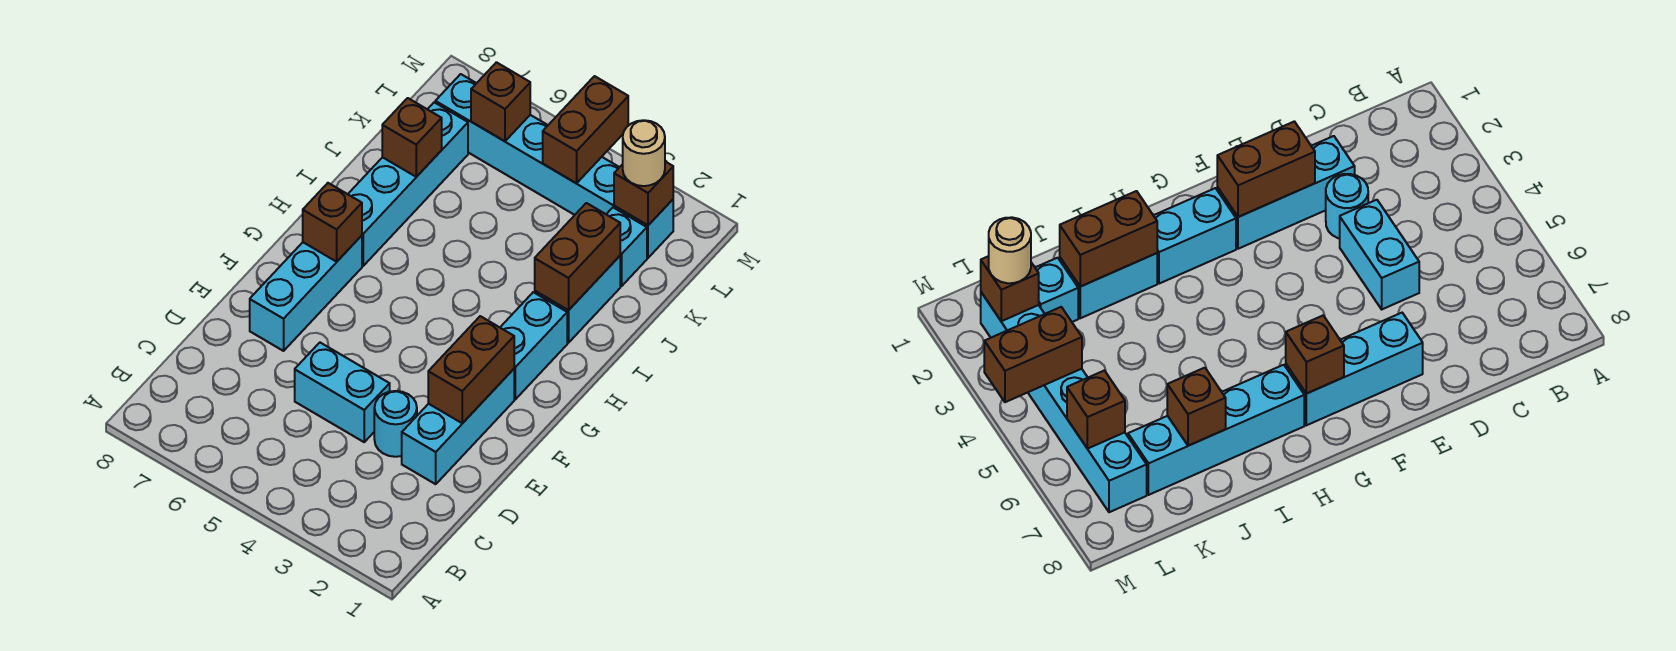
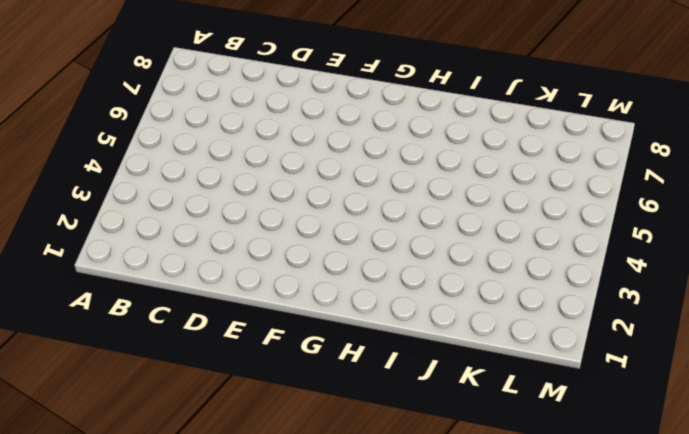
none -> cyan brick D2:F2 level 1
none -> cyan round brick D3 level 1
none -> cyan brick D4:D5 level 1

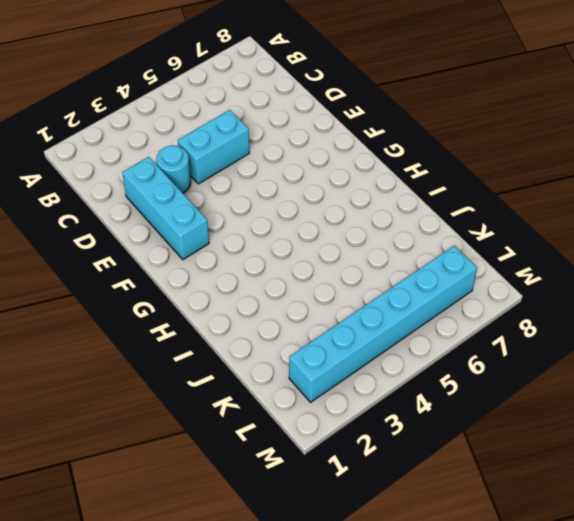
none -> cyan brick E7:G7 level 1
none -> cyan brick G2:H2 level 1
none -> cyan brick H7:K7 level 1

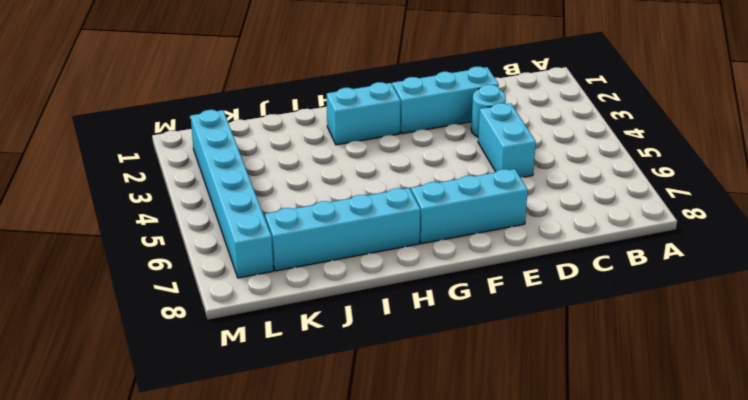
none -> cyan brick I2:J2 level 1
none -> cyan brick K2 level 1
none -> brown brick E2:F2 level 2

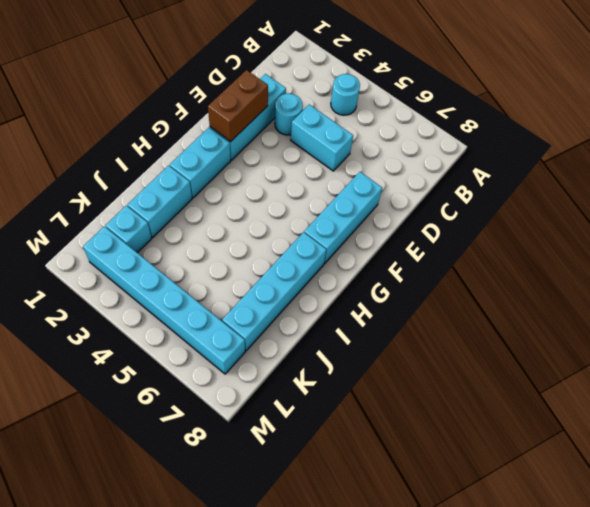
cyan round brick B4 level 1 -> none
none -> brown brick G7 level 2
none -> brown brick I2:J2 level 2
none -> brown brick J7 level 2

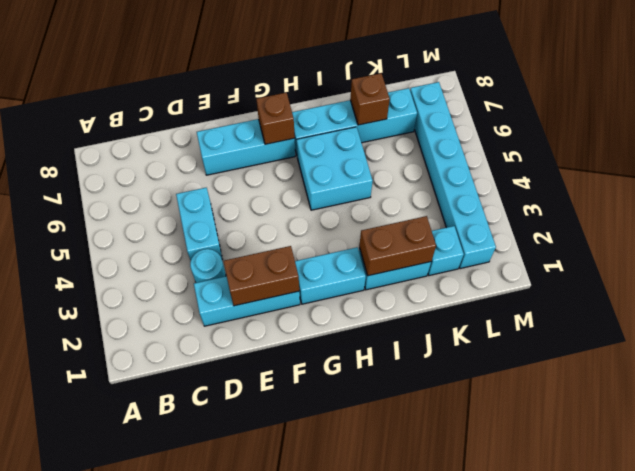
cyan brick H5:I6 level 1 -> none
none -> brown brick L2 level 2
none -> brown brick L4:M4 level 2
none -> brown brick L6 level 2

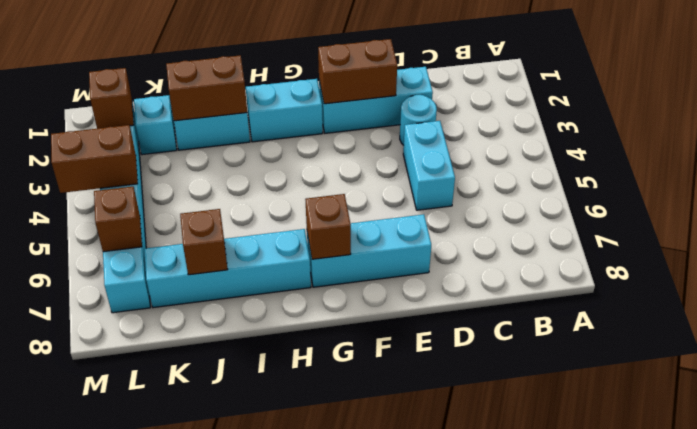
none -> tan round brick L2 level 3

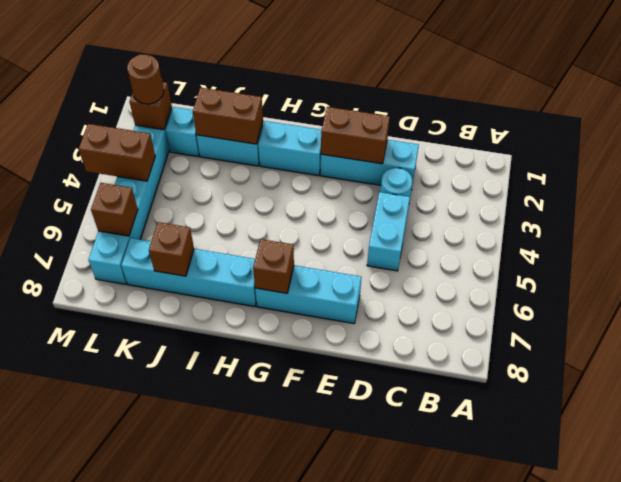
brown round brick L2 level 3 -> tan round brick L2 level 3

